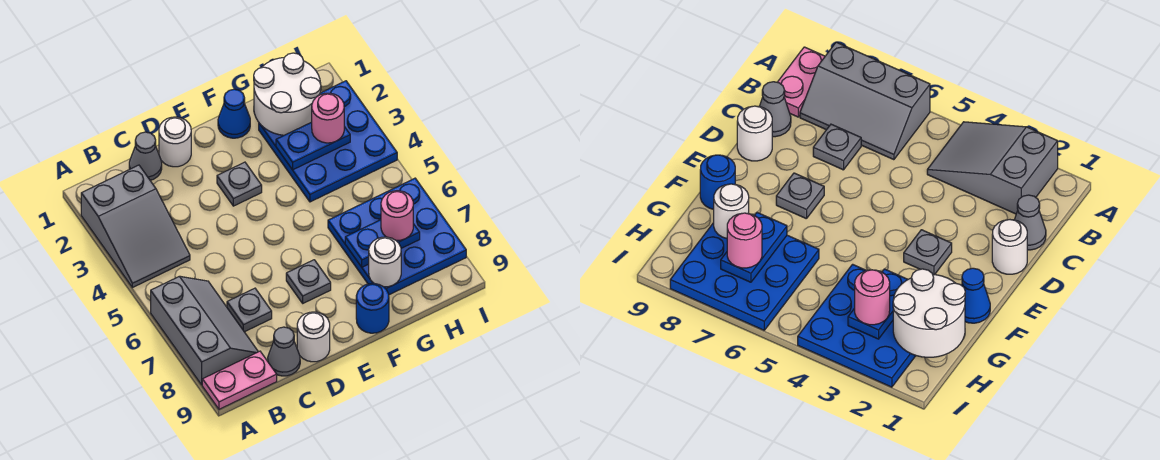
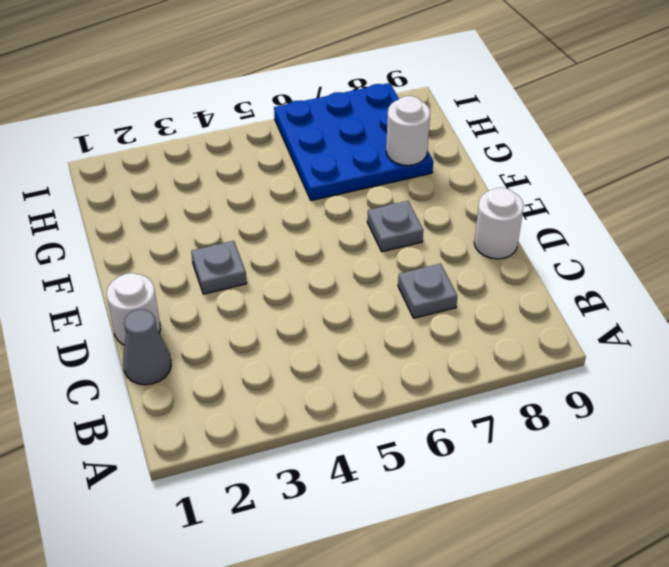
none -> grey slope A2:B4 level 1 top 2
none -> grey slope A6:B8 level 1 top A
none -> pink plate A9:B9 level 1

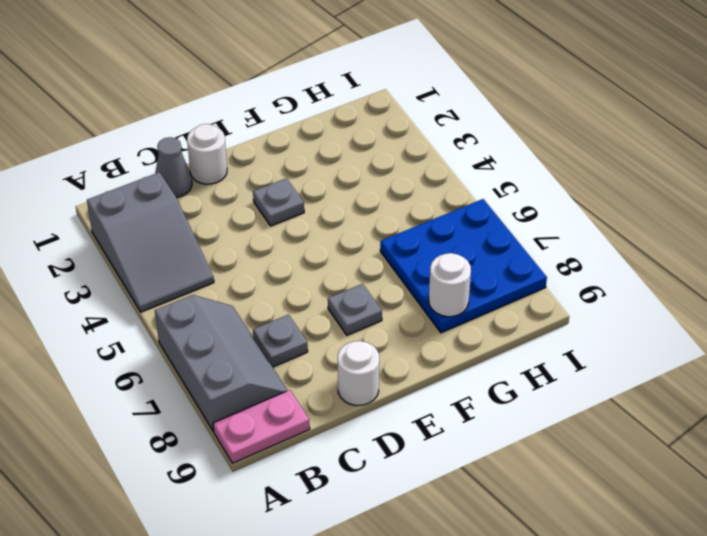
none -> grey cone C9 level 1
none -> blue cone F1 level 1
none -> blue round brick F9 level 1

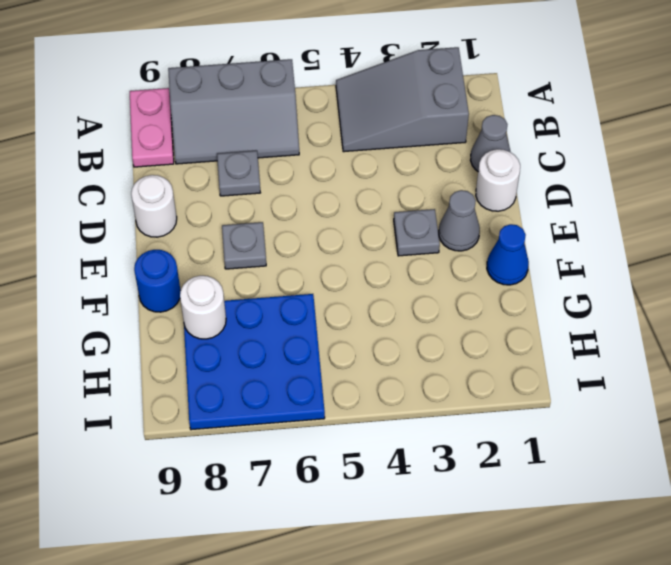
grey cone E2 level 1 -> grey cone C9 level 1
none -> blue plate G2:I4 level 1
none -> white round brick G1:H2 level 2
none -> blue plate G3:H3 level 2

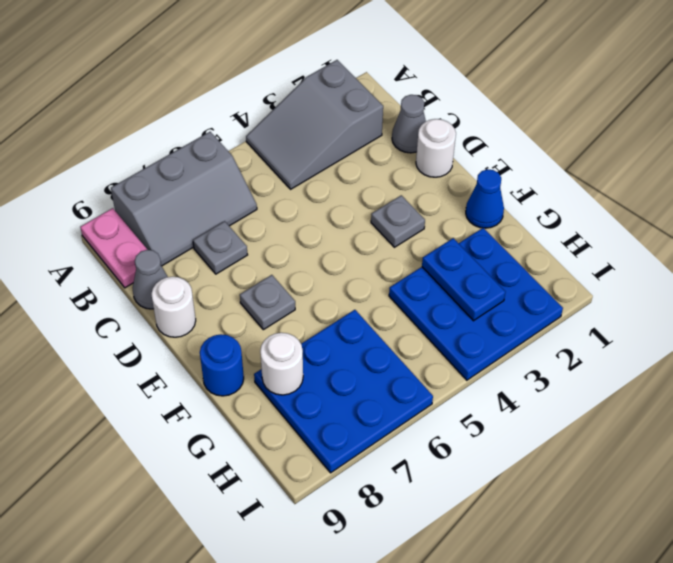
none -> white round brick G1:H2 level 2
none -> blue plate G7:H7 level 2
none -> pink round brick H3 level 3

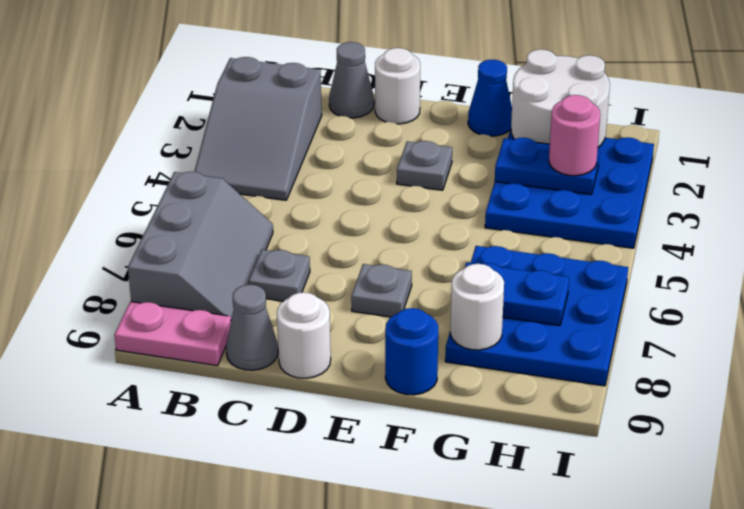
none -> pink round brick H7 level 3

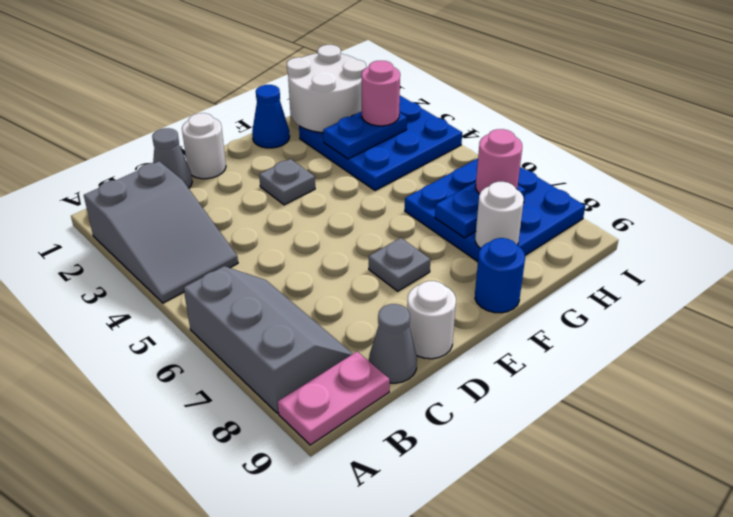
none -> grey plate C7 level 1

